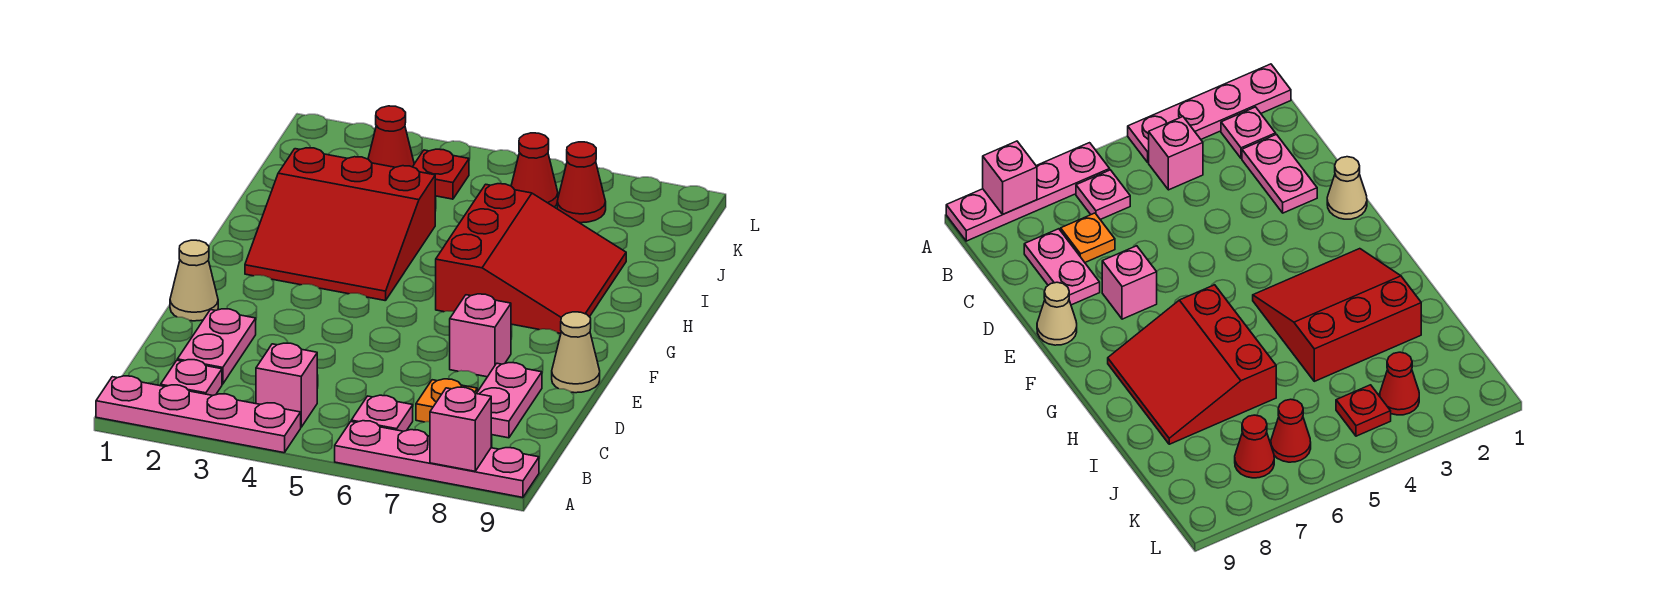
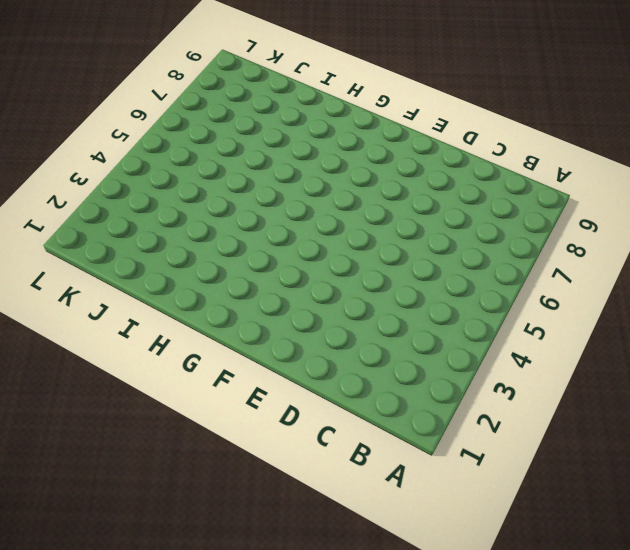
none -> pink plate A1:A4 level 1
none -> pink plate A6:A9 level 1
none -> pink plate B2 level 1

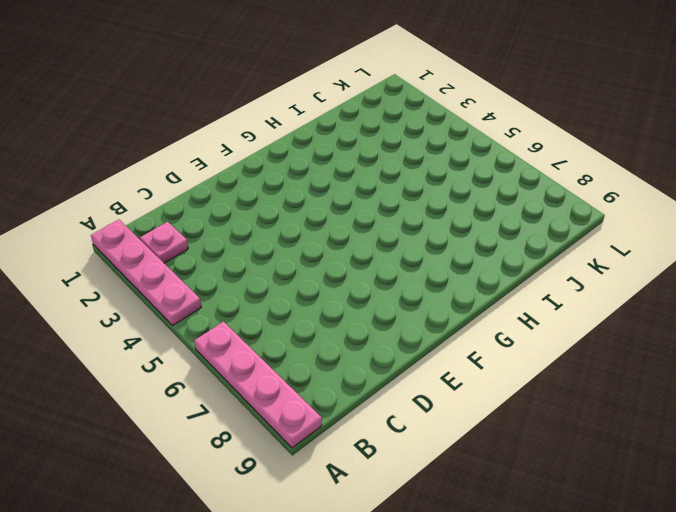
none -> pink brick B4 level 1
none -> pink plate B6 level 1
none -> pink plate C2:D2 level 1

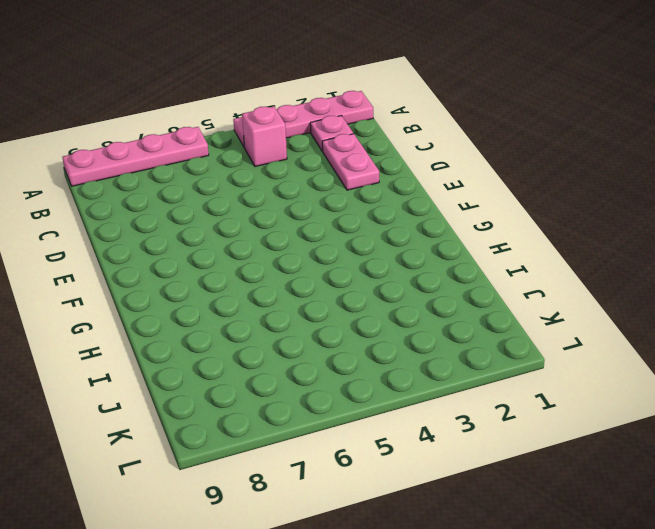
none -> pink plate B6 level 1
none -> orange plate C7 level 1
none -> pink plate C8:D8 level 1

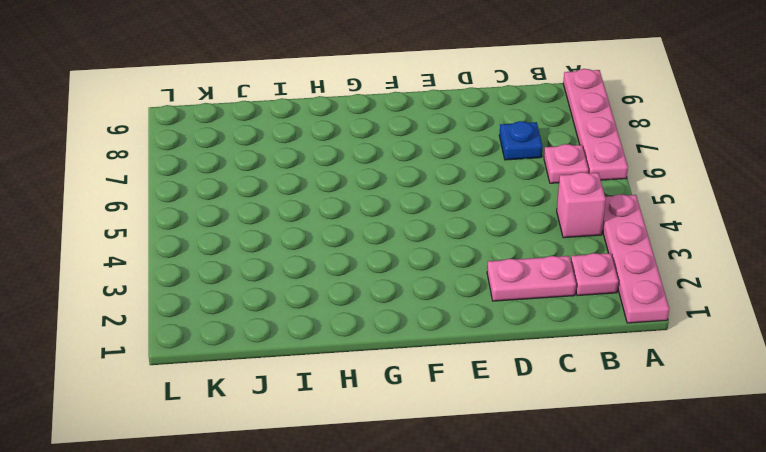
blue plate C7 level 1 -> orange plate C7 level 1
none -> pink plate C8:D8 level 1
none -> tan cone E1 level 1
none -> pink brick E7 level 1

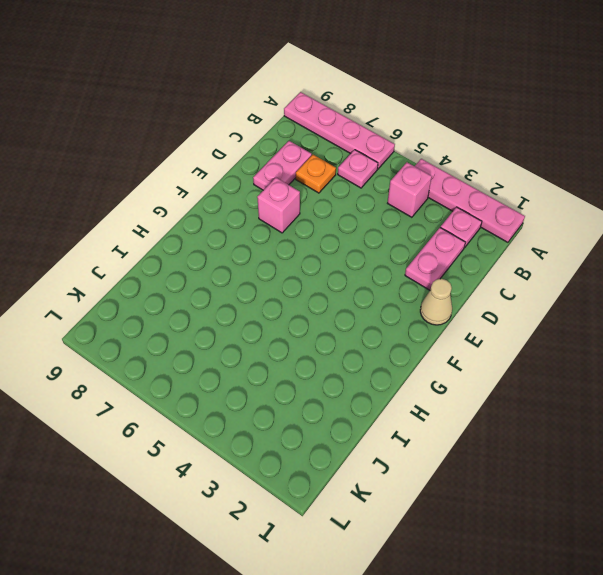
none -> tan cone E9 level 1
none -> red slope G2:I4 level 1 top I
none -> red slope G6:I8 level 1 top 6

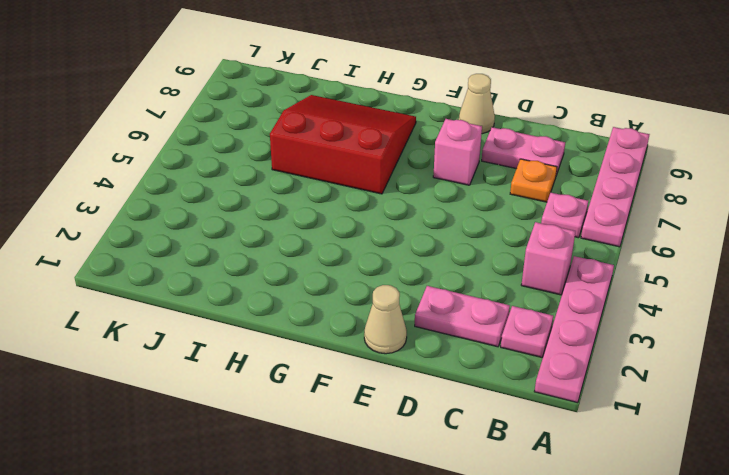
none -> red slope G2:I4 level 1 top I
none -> red cone K3 level 1
none -> red plate K4 level 1

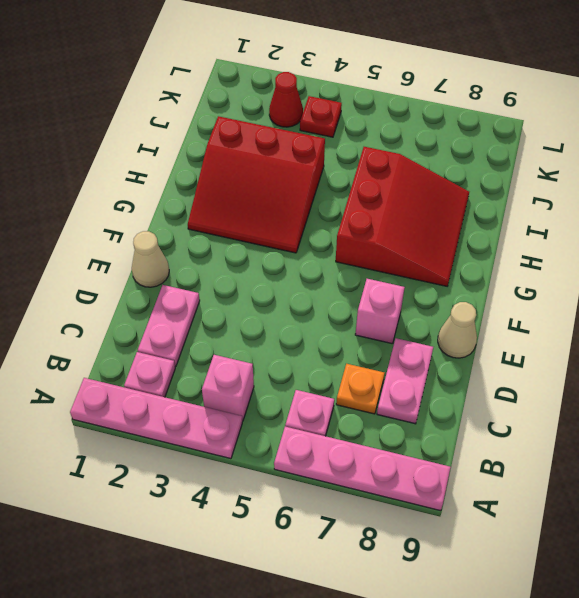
none -> red cone K6 level 1
none -> red cone K7 level 1
none -> pink brick A8 level 2

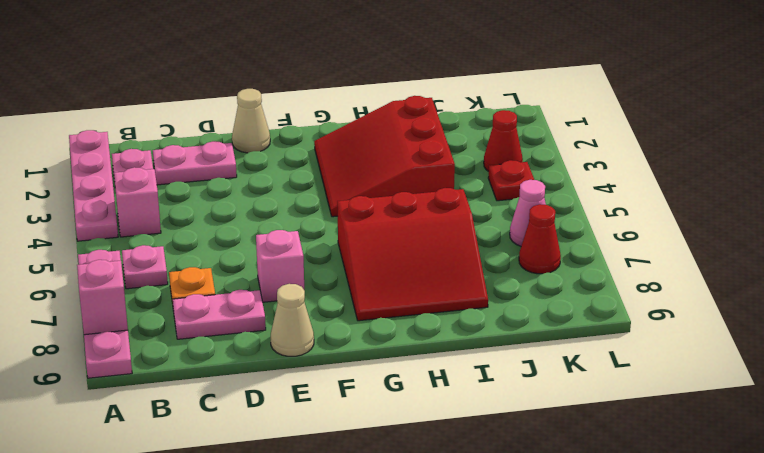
pink cone K6 level 1 -> red cone K6 level 1

